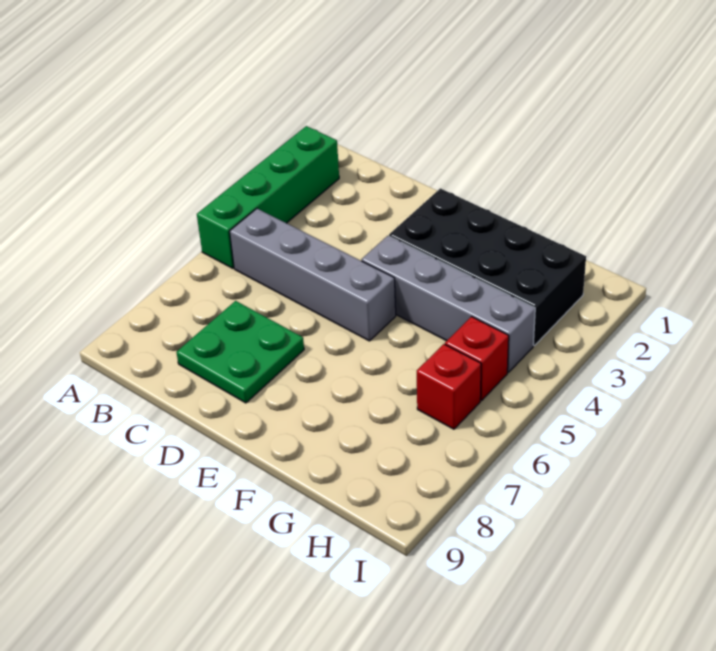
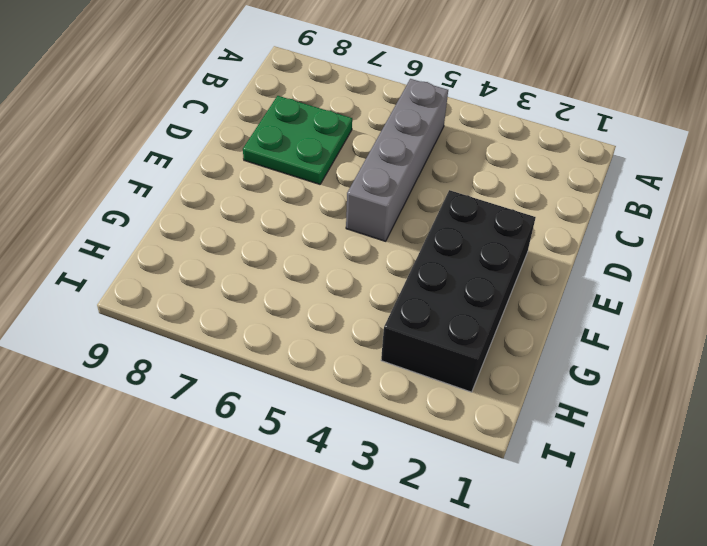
none -> green brick A2:A5 level 1
none -> grey brick E4:H4 level 1

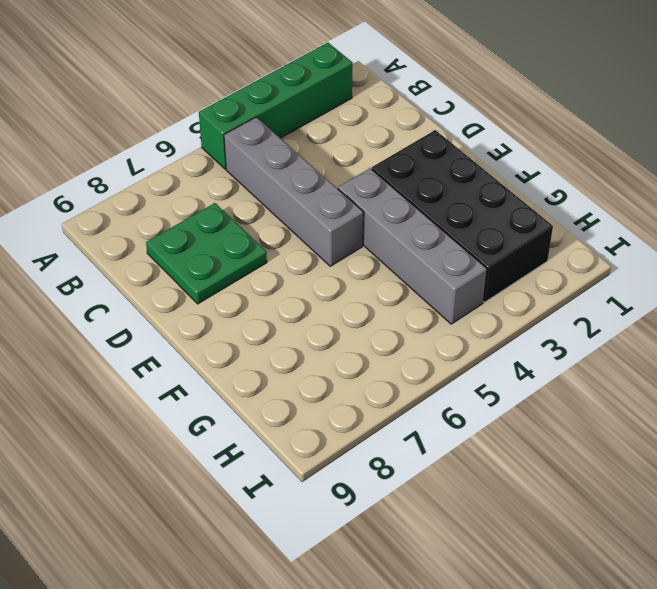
none -> red brick H5 level 1
none -> red brick H6 level 1

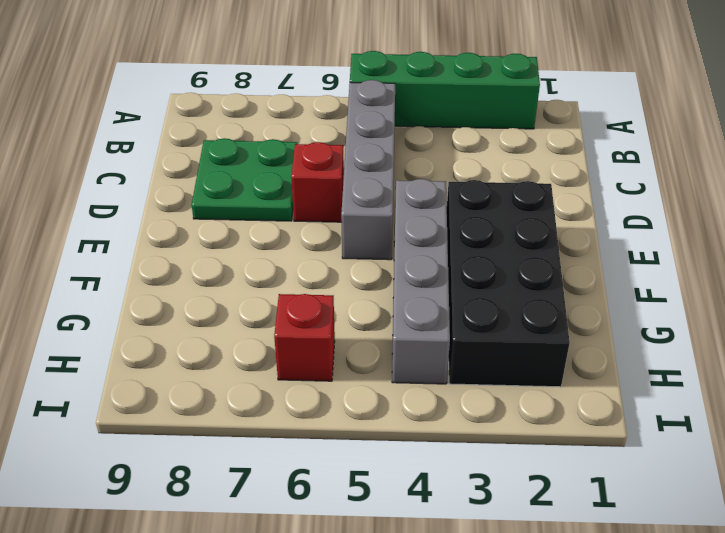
red brick D6 level 1 -> red brick H5 level 1

